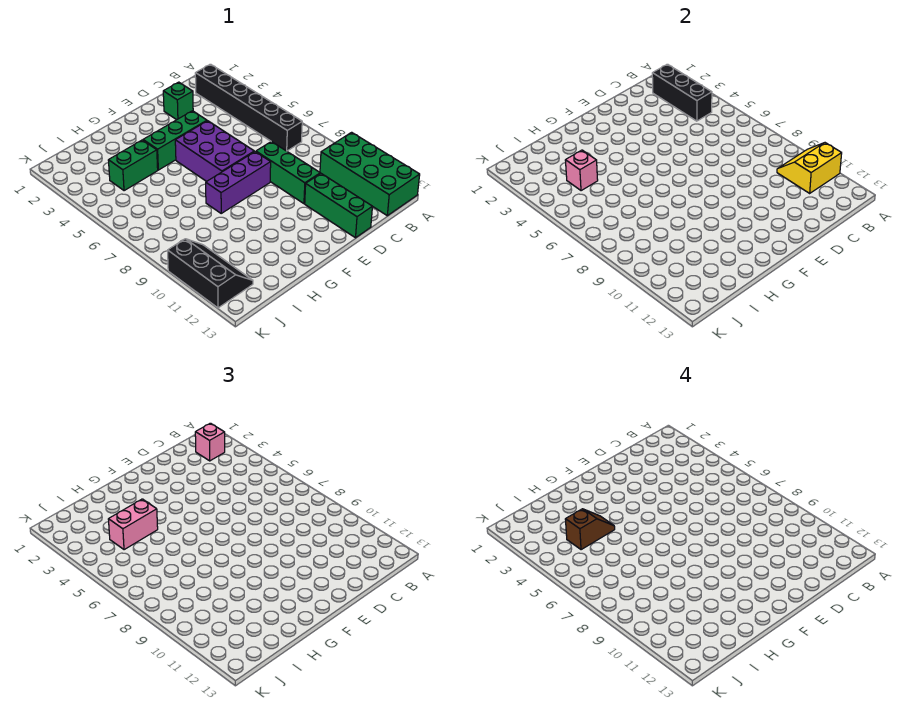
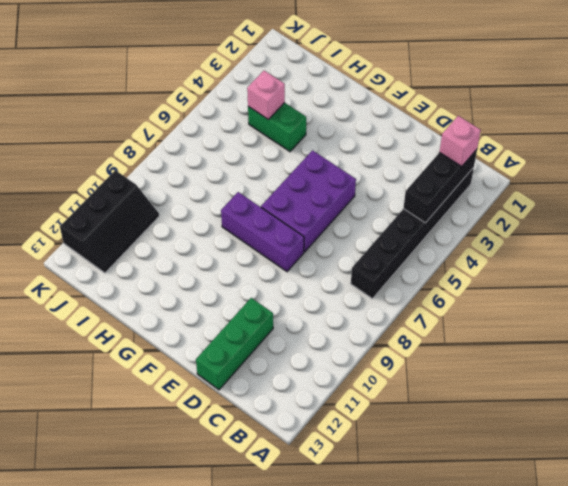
none -> green brick A10:B13 level 1
none -> green brick D2 level 1
none -> green brick D8:D10 level 1

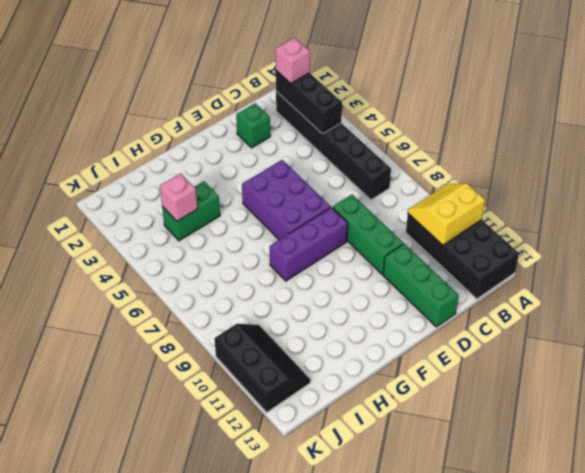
black brick A10:B13 level 1 -> green brick A10:B13 level 1
none -> green brick E4:G4 level 1
none -> pink brick H4:I4 level 3
none -> brown slope H4:I4 level 4 top I

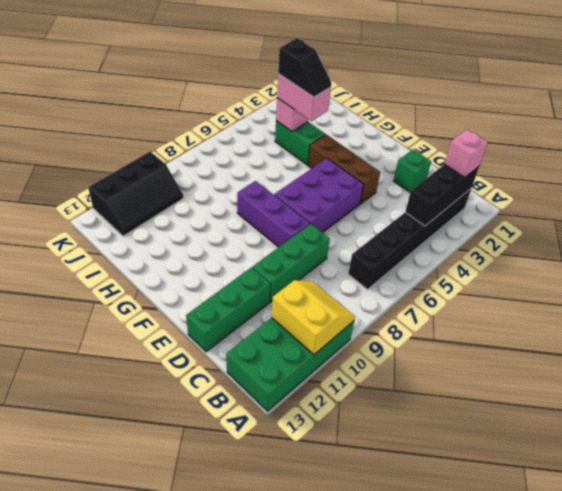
brown brick E4:G4 level 1 -> green brick E4:G4 level 1
black slope H4:I4 level 4 top I -> brown slope H4:I4 level 4 top I

